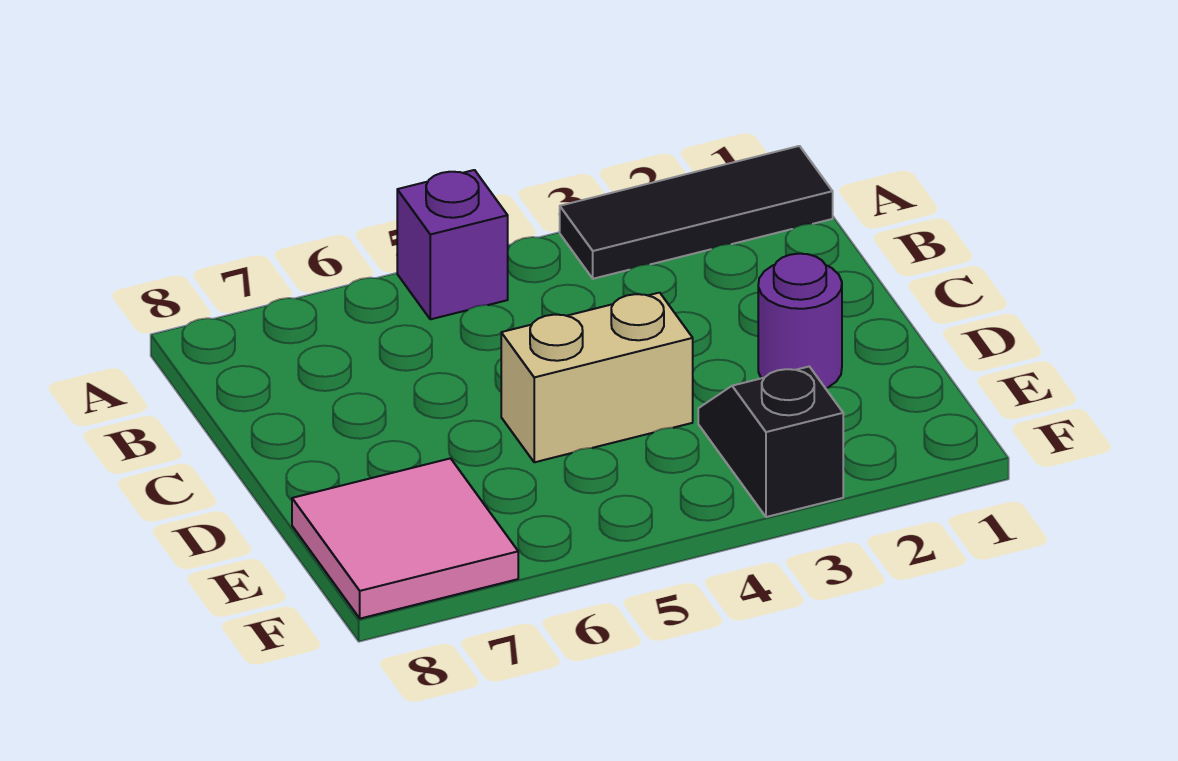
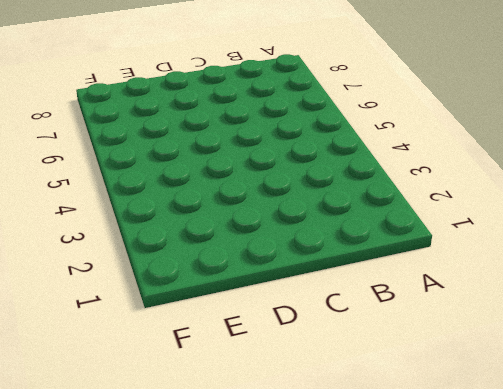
none -> black tile A1:A3 level 1
none -> purple brick A5 level 1

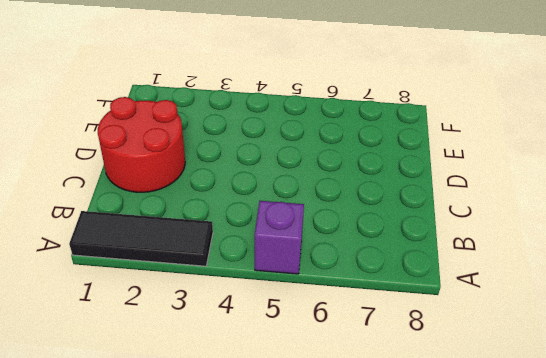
red round brick C1:D2 level 1 -> purple round brick D2 level 1
none -> tan brick D4:D5 level 1
none -> black slope E3:F3 level 1 top F

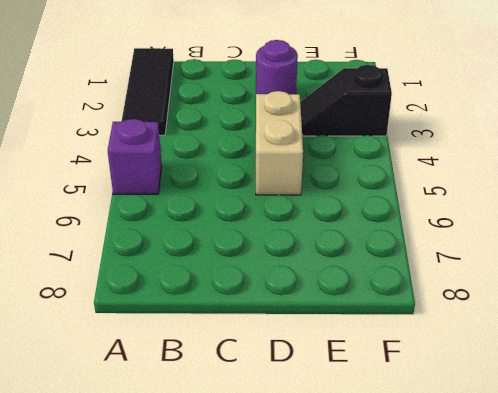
none -> pink tile E7:F8 level 1

